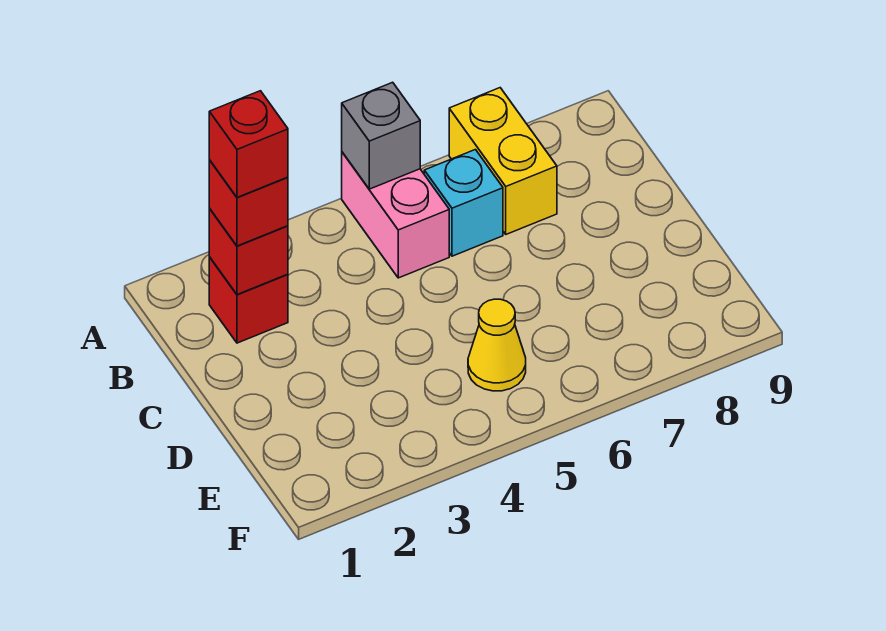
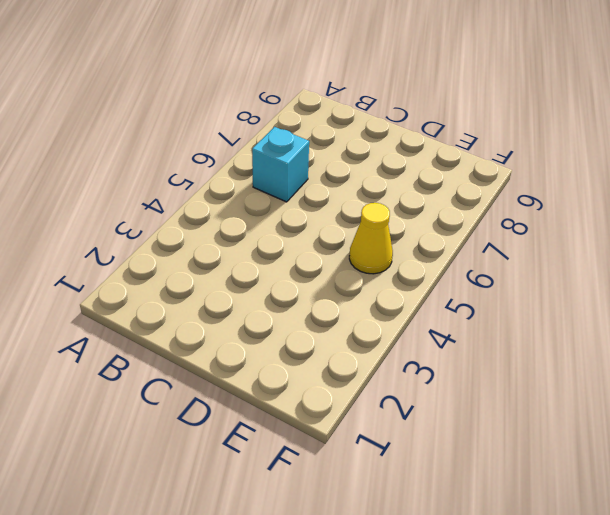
none -> pink brick A5:B5 level 1
none -> yellow brick A7:B7 level 1

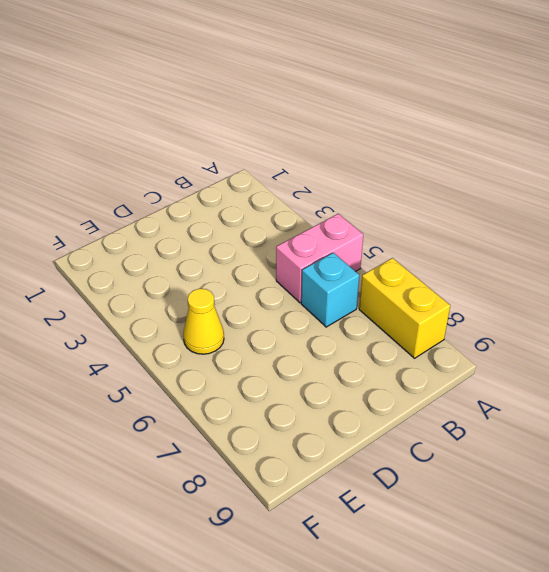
yellow brick A7:A8 level 1 -> yellow brick A7:B7 level 1
none -> red brick B2 level 1
none -> grey brick A5 level 2

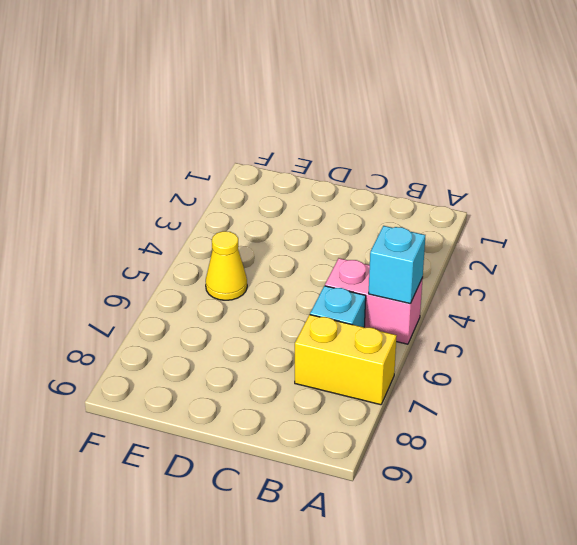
cyan brick A5 level 2 -> grey brick A5 level 2
none -> red brick B2 level 1
none -> red brick B2 level 2

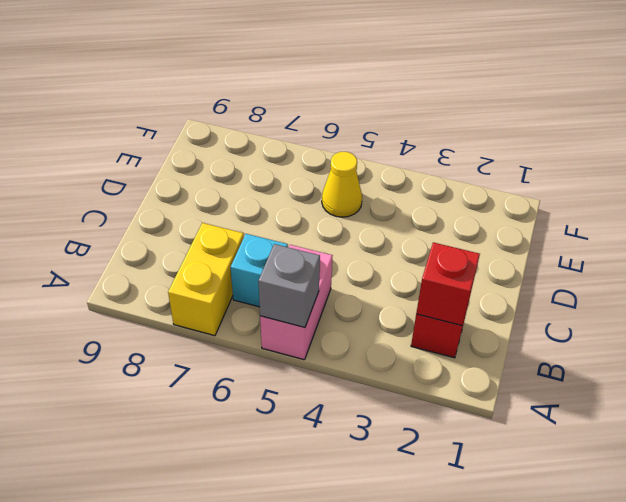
none -> red brick B2 level 3
none -> red brick B2 level 4

